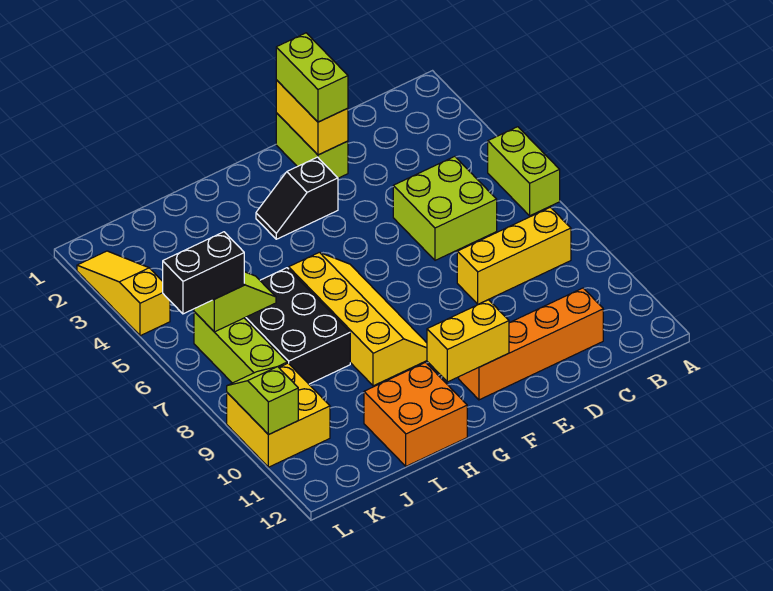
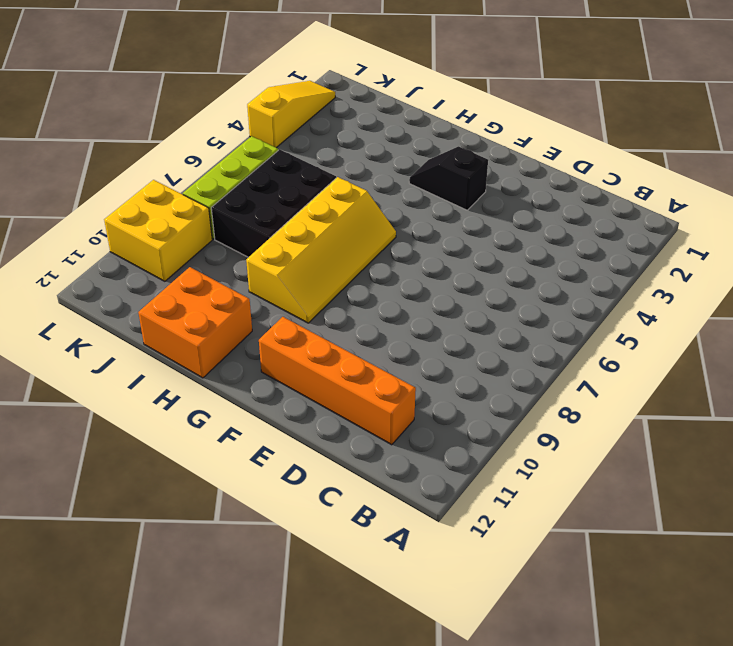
none -> lime brick A5:A6 level 1
none -> yellow brick B8:D8 level 1
none -> lime brick C5:D6 level 1

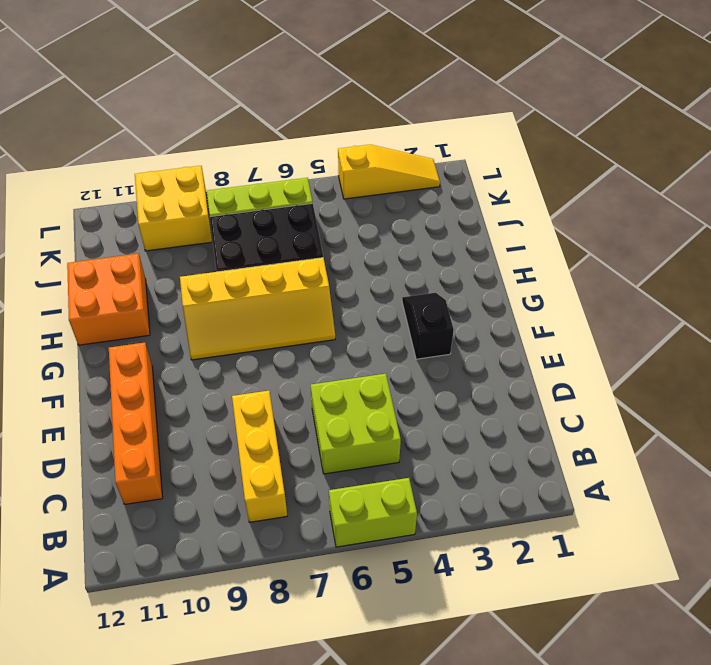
none -> lime brick E1:E2 level 1
none -> yellow brick E1:E2 level 2
none -> yellow brick F11:G11 level 2

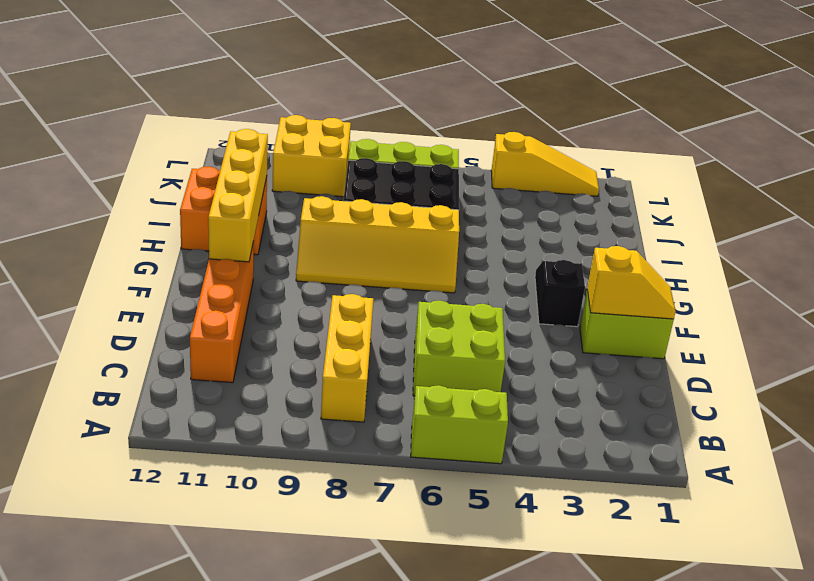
yellow slope E1:E2 level 2 top 2 -> yellow brick E1:E2 level 2
yellow brick F11:I11 level 2 -> yellow brick F11:G11 level 2
none -> lime slope J6:K6 level 2 top K
none -> lime slope L9:L10 level 2 top 10
none -> lime brick E1:E2 level 3

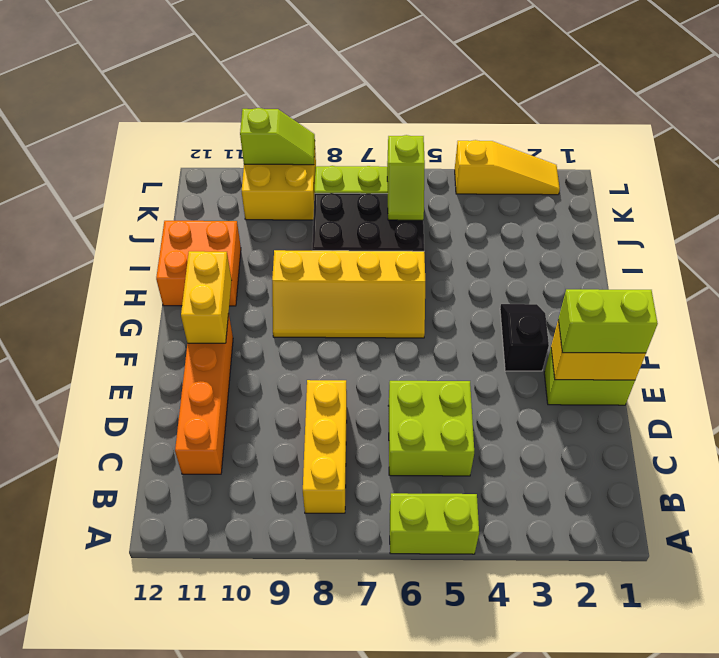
none -> black brick K6:L6 level 3

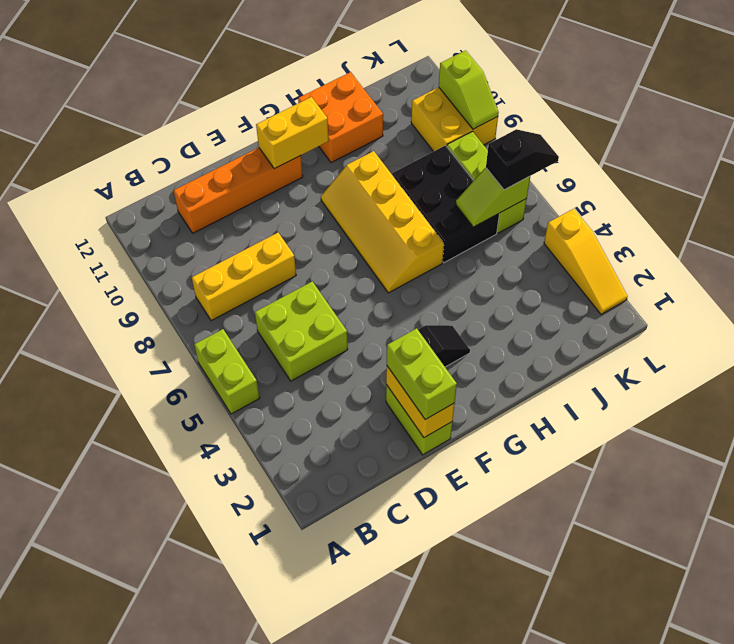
black slope K6:L6 level 3 top K -> black brick K6:L6 level 3

